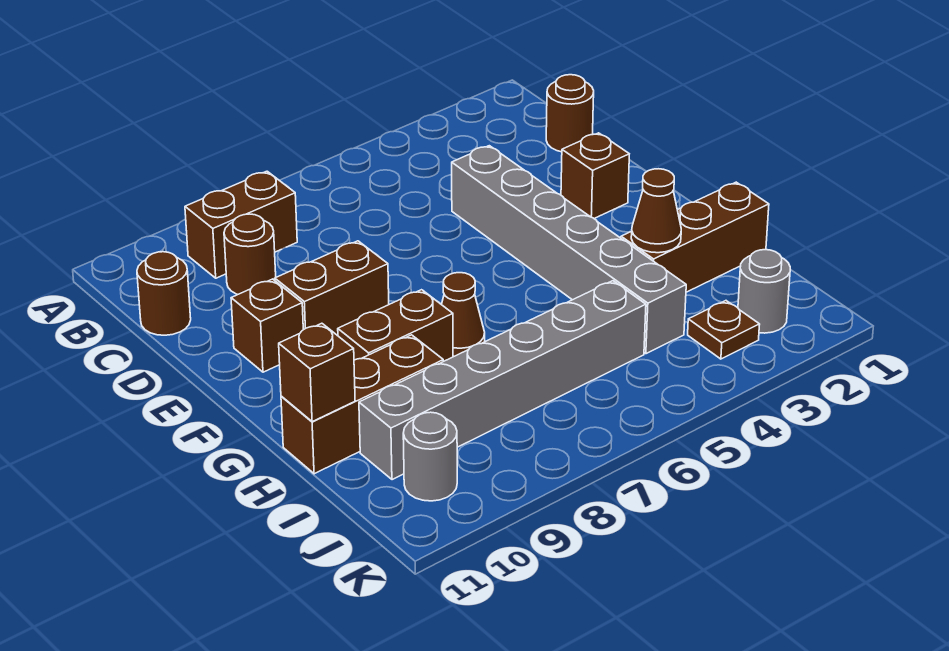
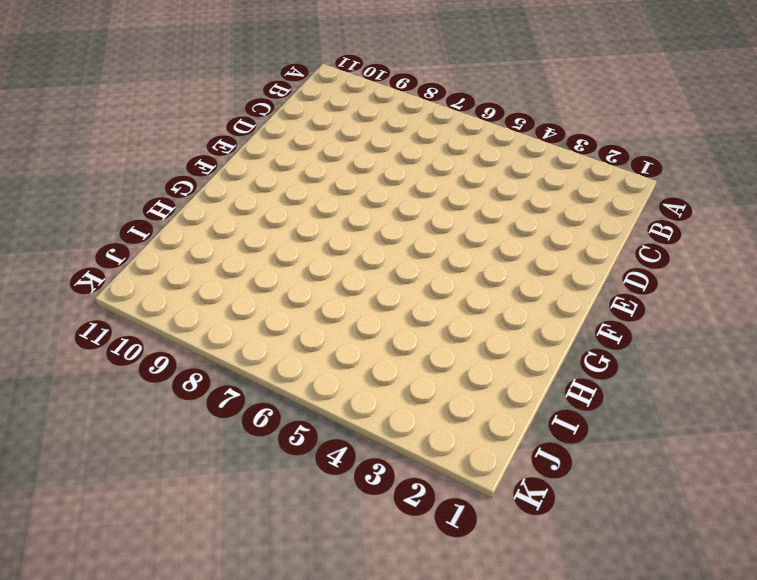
none -> brown brick B8:B9 level 1
none -> brown round brick C1 level 1
none -> brown round brick C9 level 1

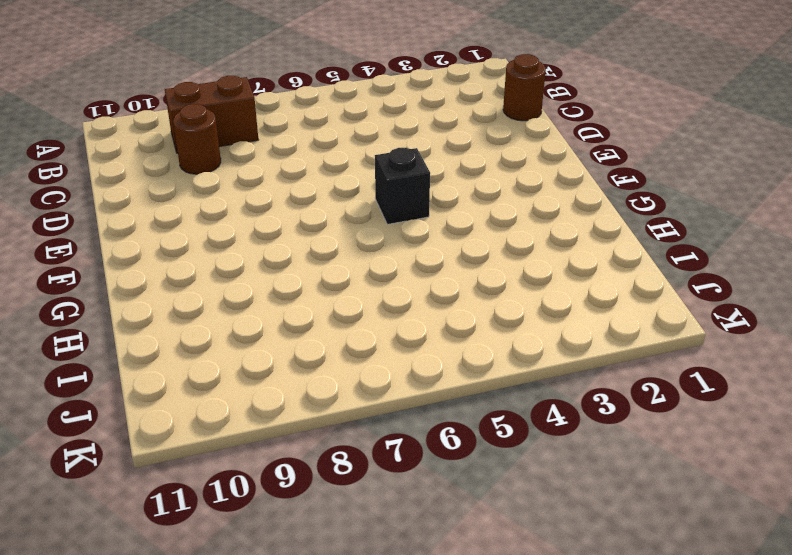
black brick F5 level 1 -> none
none -> brown round brick C11 level 1
none -> grey brick D4:I4 level 1
none -> brown brick E2 level 1

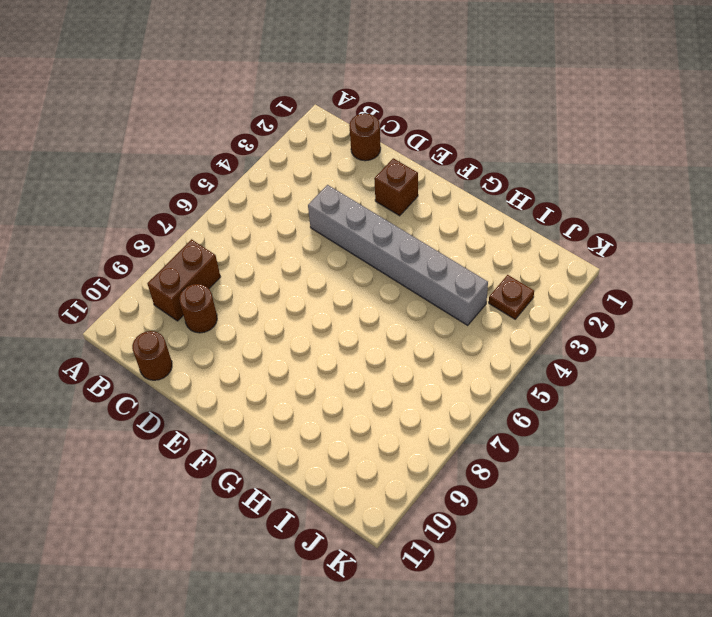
none -> brown brick E8:E9 level 1
none -> brown brick E10 level 1
none -> brown cone G7 level 1

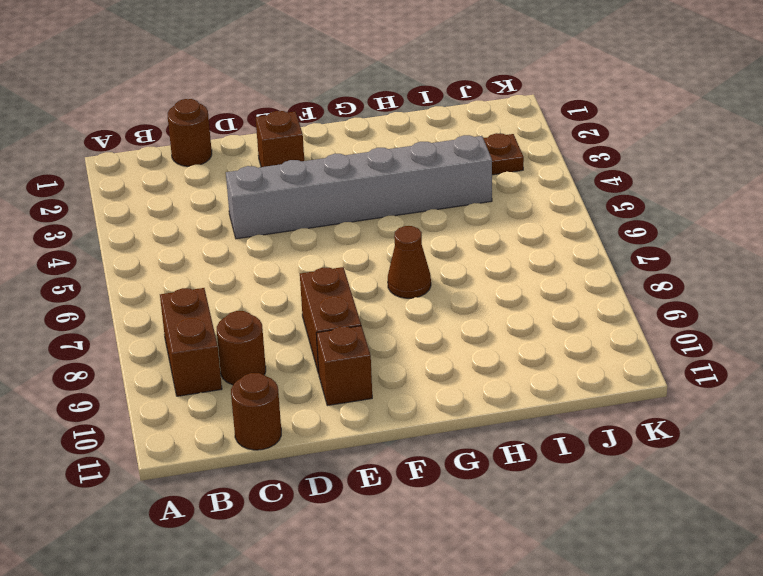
none -> brown brick G8:G9 level 1
none -> brown brick H1:H3 level 1
none -> brown brick H9:H11 level 1

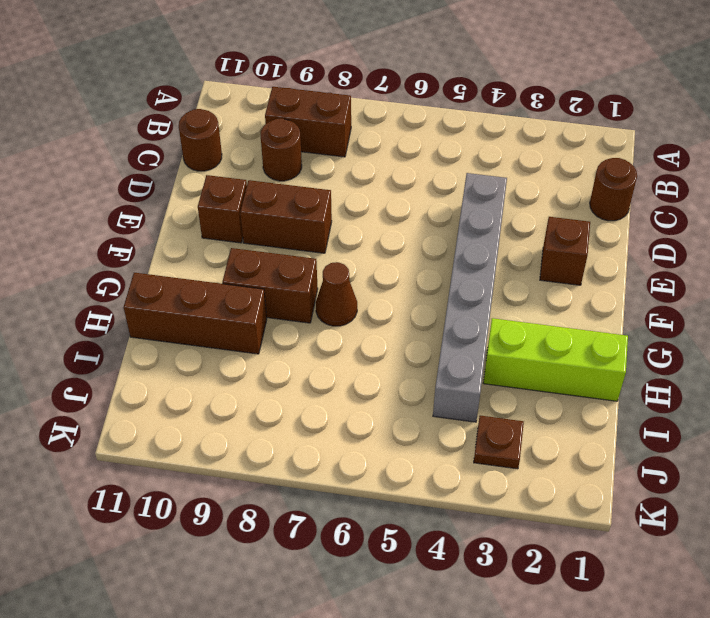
lime brick H1:H3 level 1 -> brown brick H1:H3 level 1
none -> grey brick I5:I10 level 1
none -> grey round brick J2 level 1
none -> grey round brick J10 level 1

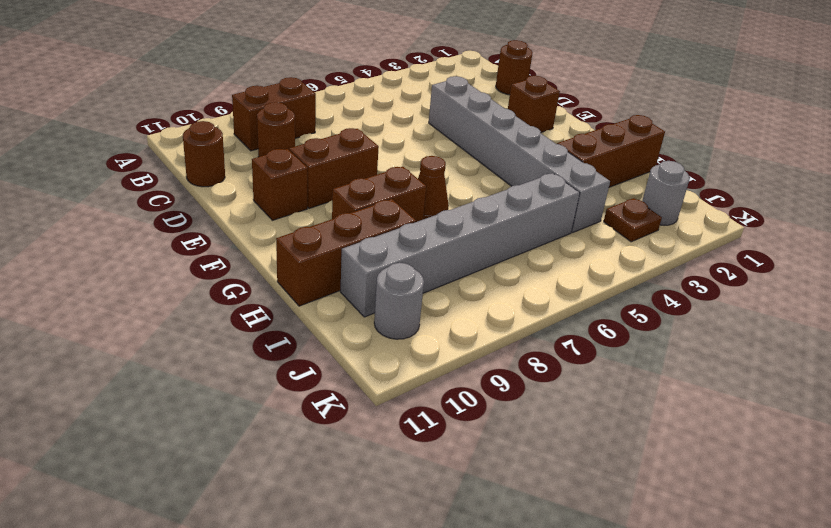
none -> brown cone H3 level 2
none -> brown brick H11 level 2

